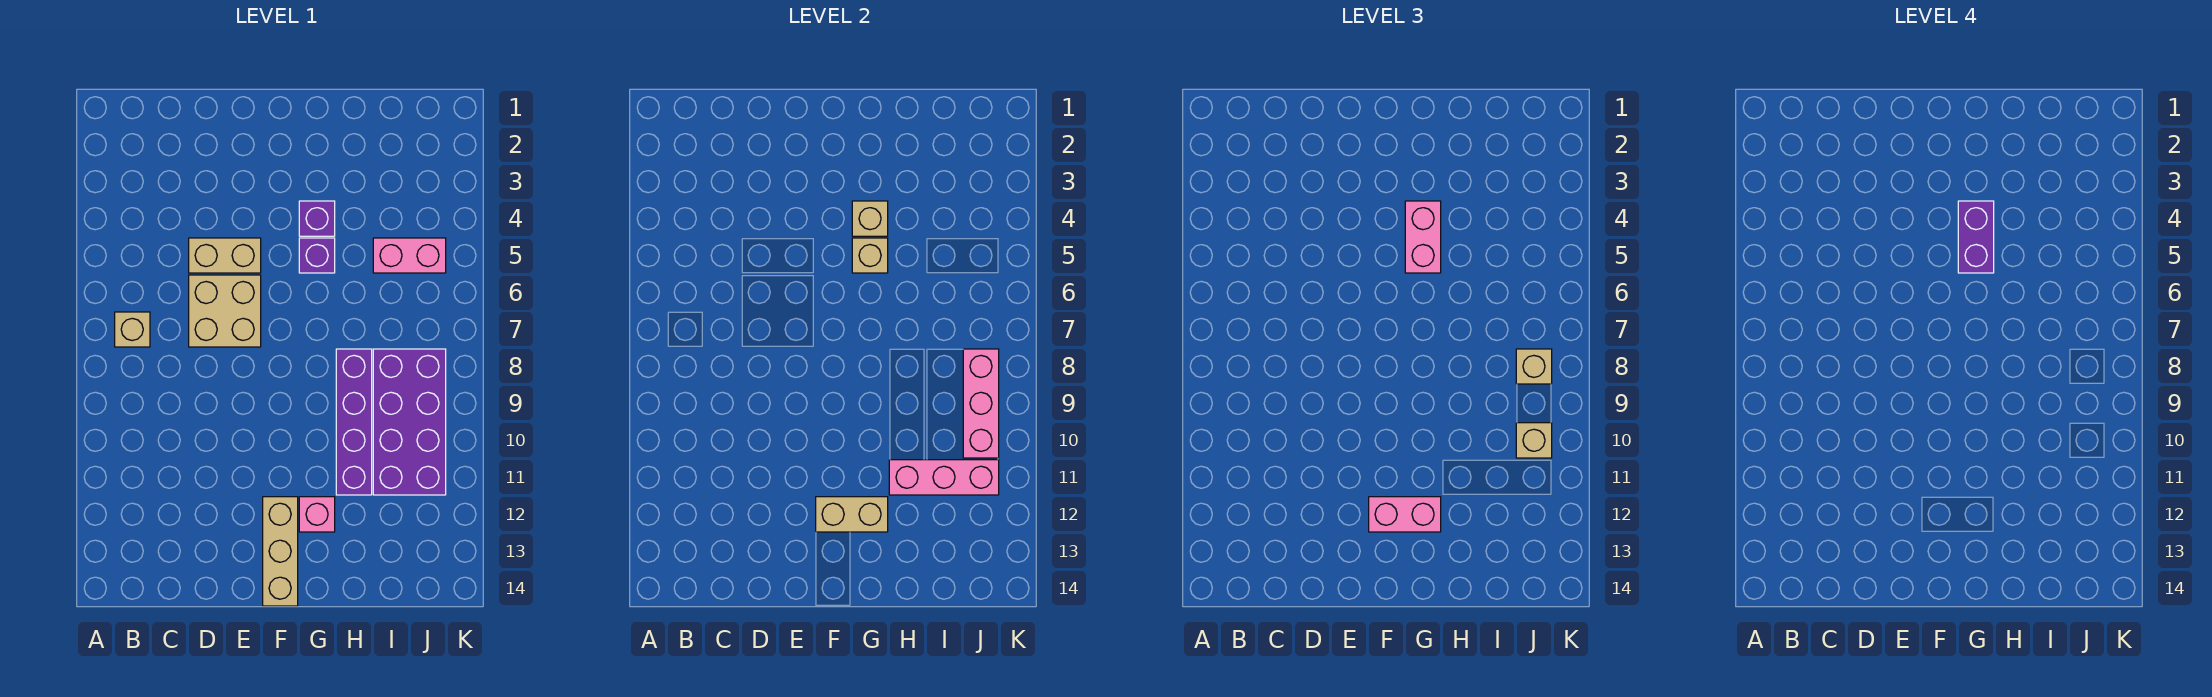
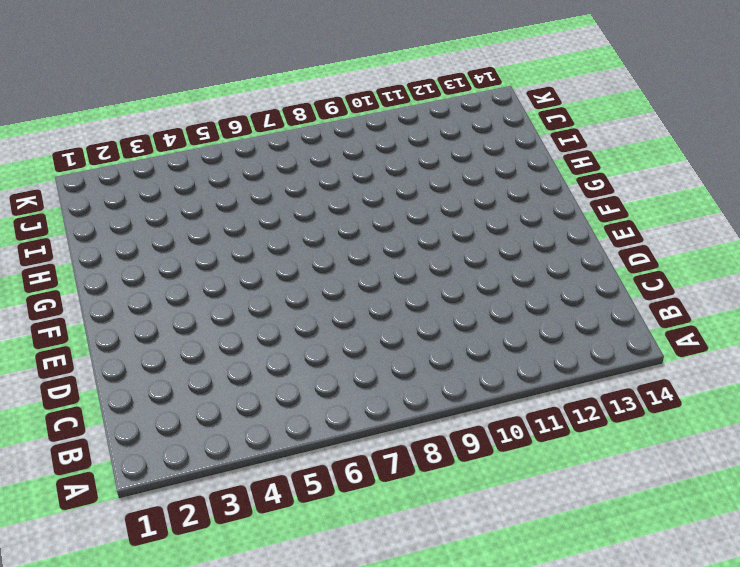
none -> tan brick B7 level 1
none -> tan brick D5:E5 level 1
none -> tan brick D6:E7 level 1

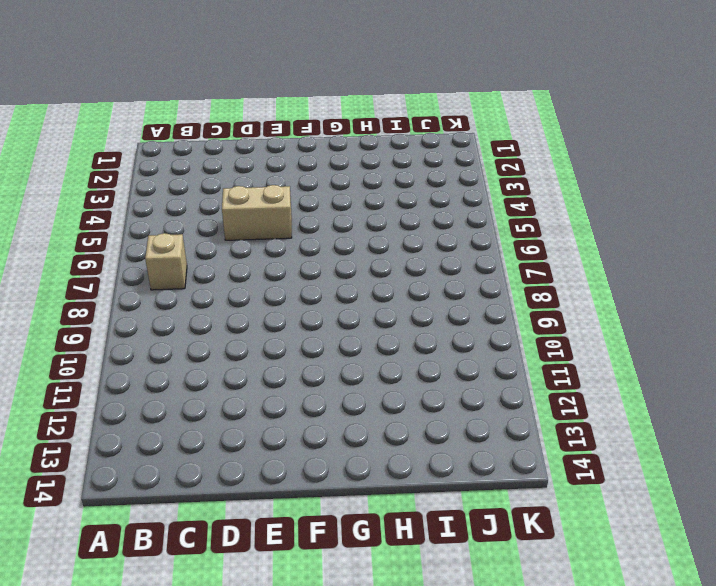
none -> tan brick D6:E7 level 1
none -> tan brick F12:F14 level 1
none -> purple brick G4 level 1

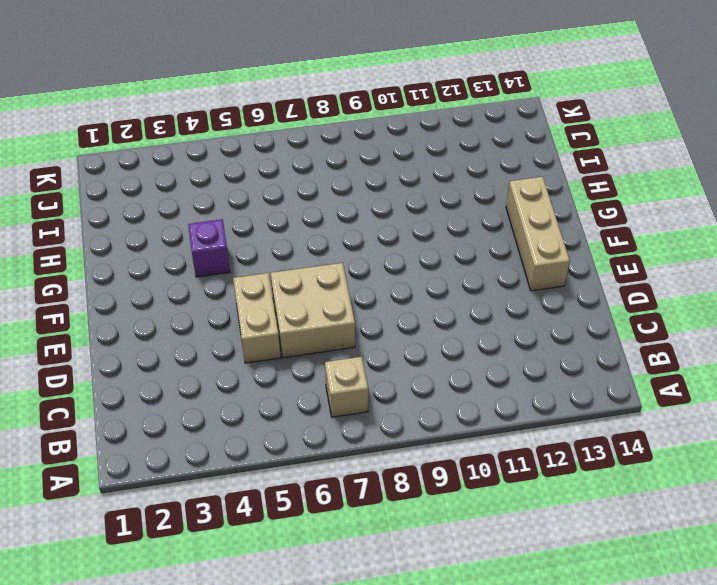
tan brick E13:G13 level 1 -> tan brick F12:F14 level 1
none -> purple brick G5 level 1
none -> pink brick G12 level 1
none -> purple brick H8:H11 level 1

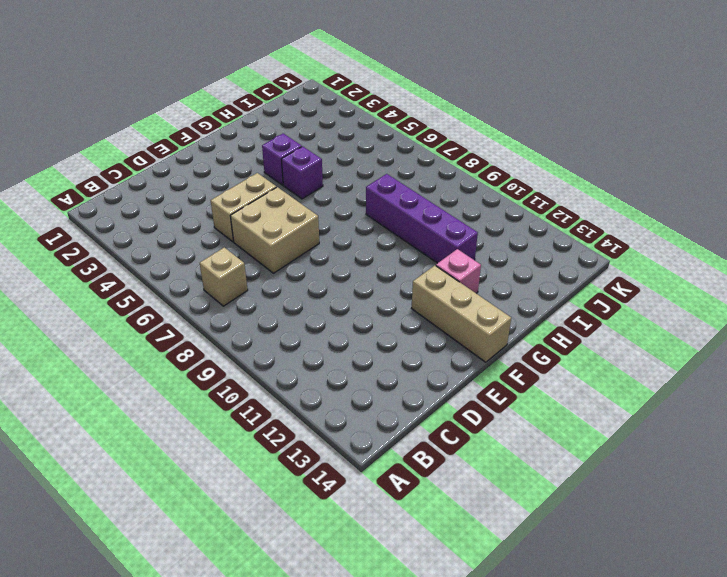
none -> pink brick I5:J5 level 1
none -> purple brick I8:J11 level 1
none -> tan brick F12:G12 level 2

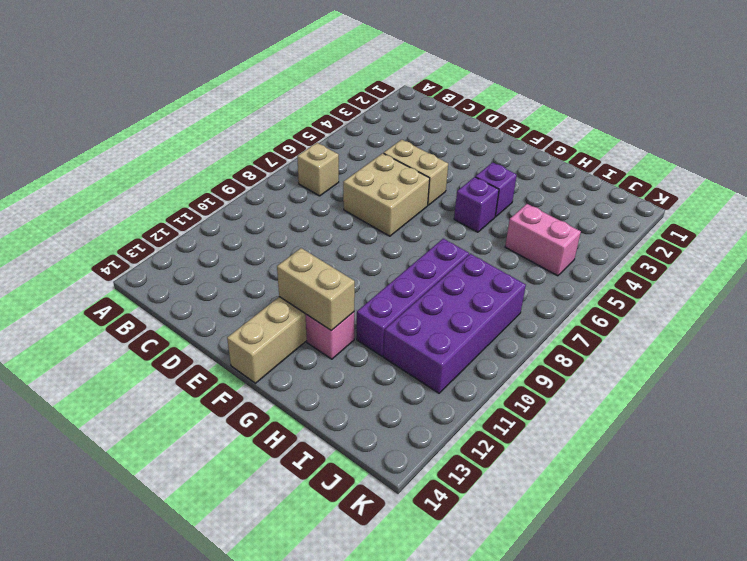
none -> tan brick G4 level 2
none -> tan brick G5 level 2
none -> pink brick H11:J11 level 2

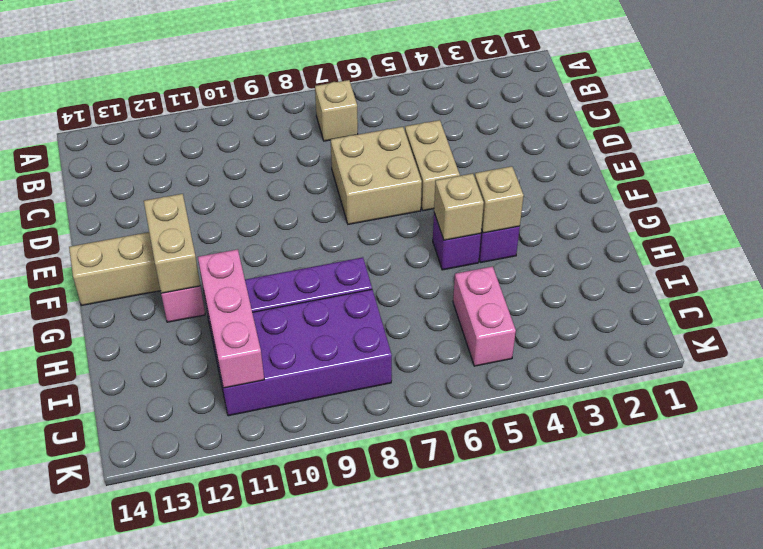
none -> pink brick J8:J10 level 2
none -> pink brick F12:G12 level 3
none -> pink brick G4:G5 level 3

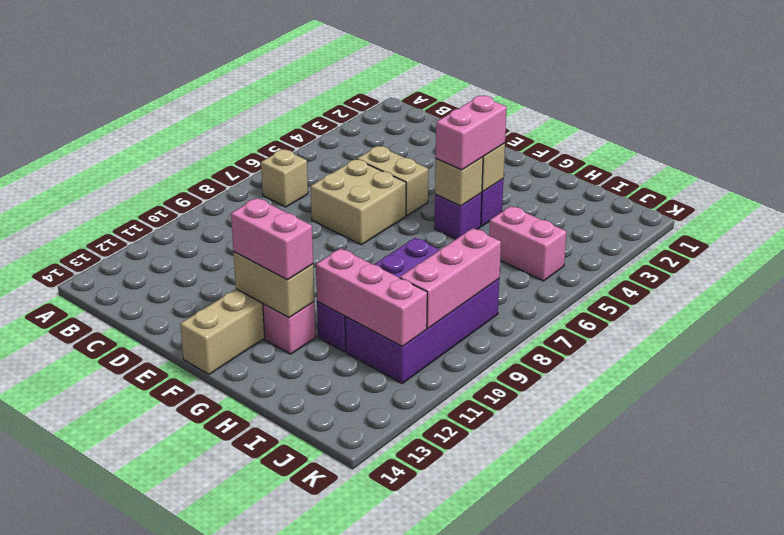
none -> tan brick J8 level 3
none -> tan brick J10 level 3
none -> purple brick G4:G5 level 4

